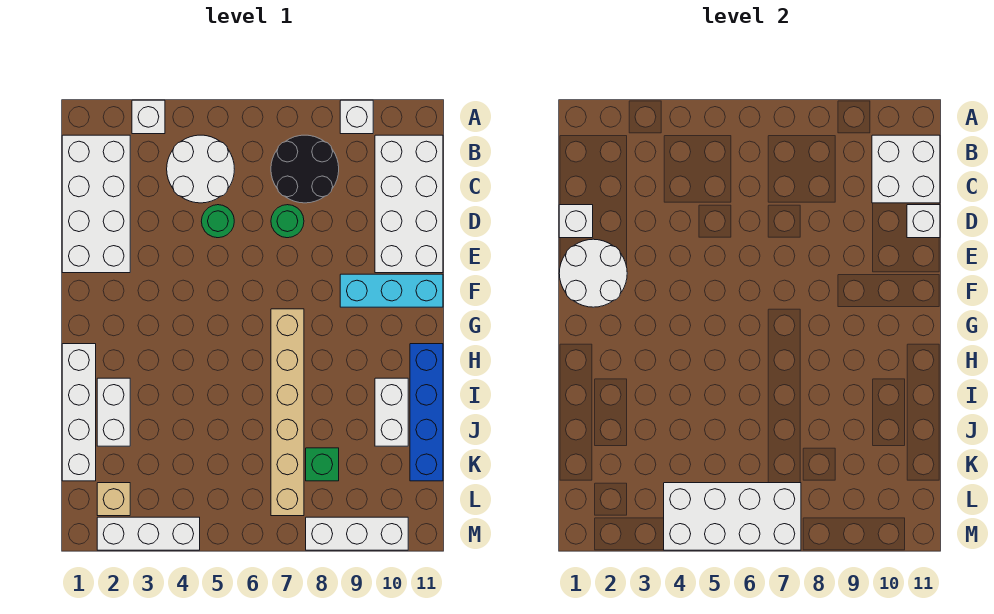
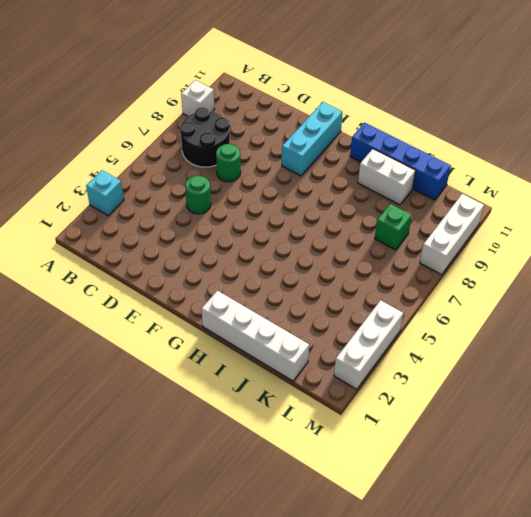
cyan brick A3 level 1 -> white brick A3 level 1
none -> white brick B1:E2 level 1
none -> white round brick B4:C5 level 1
none -> white brick B10:E11 level 1

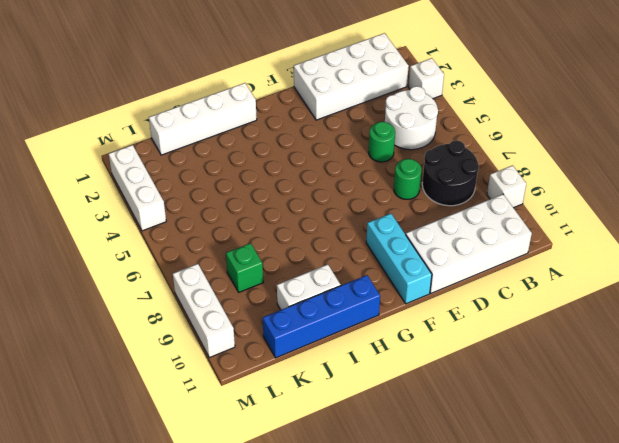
none -> tan brick G7:L7 level 1
none -> white brick I2:J2 level 1
none -> tan brick L2 level 1

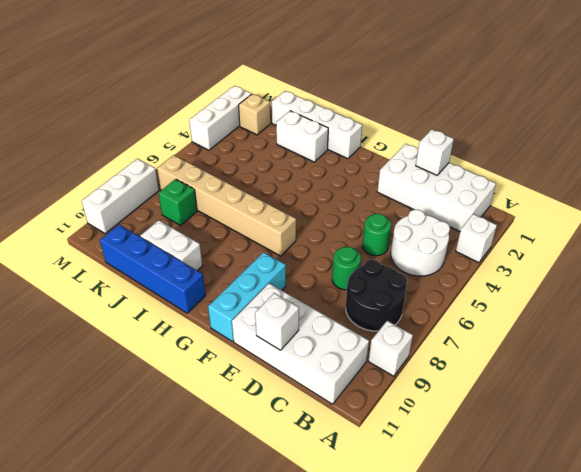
none -> white brick B10:C11 level 2
none -> white round brick E1:F2 level 2
none -> white brick L4:M7 level 2

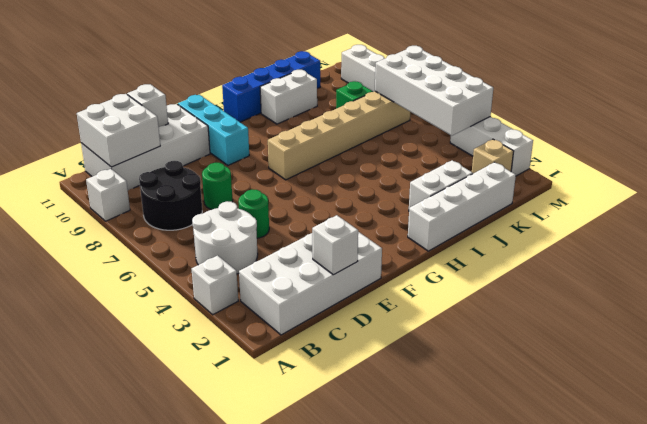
none -> white round brick E1:F2 level 2

